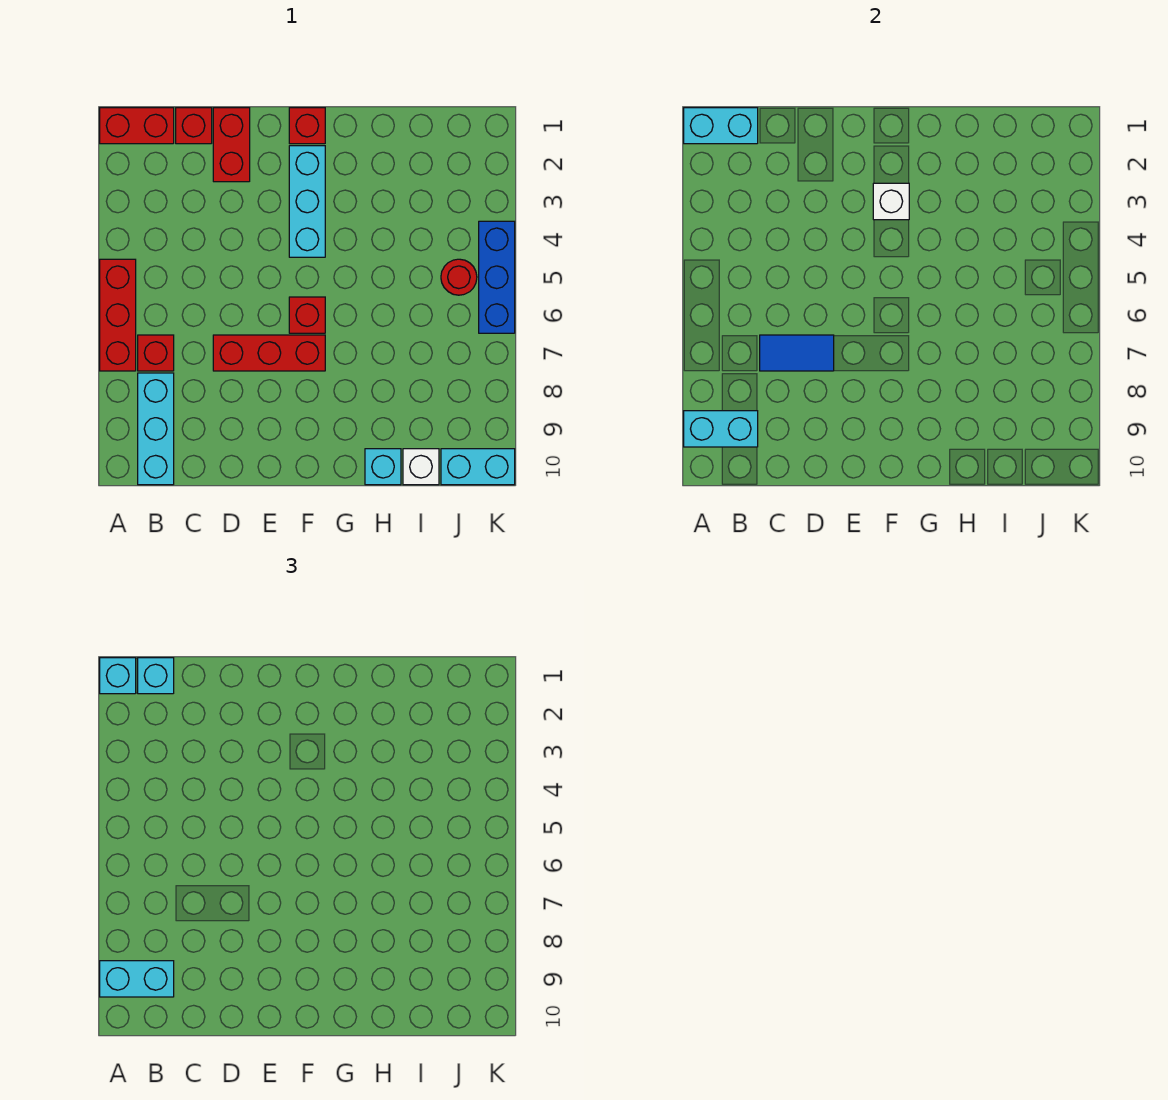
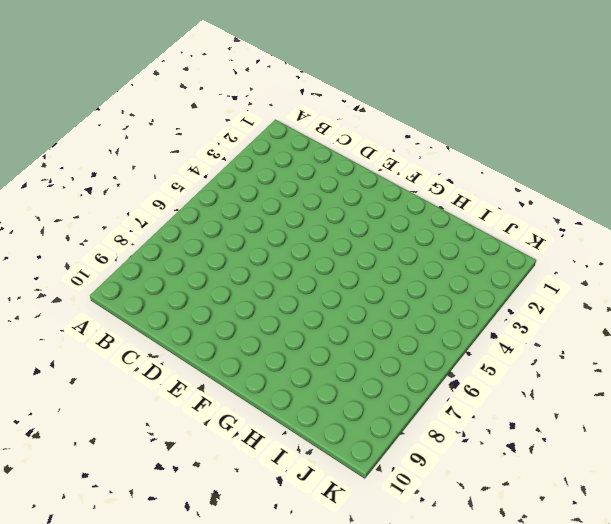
none -> red brick A1:B1 level 1
none -> red brick A5:A7 level 1
none -> red brick B7 level 1

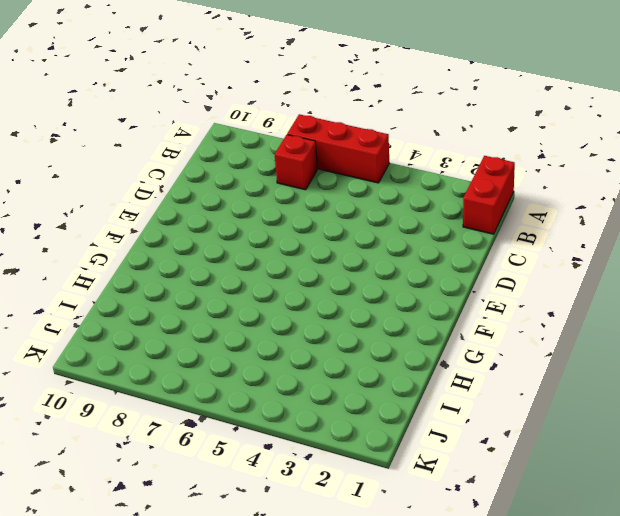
none -> cyan brick B8:B10 level 1
none -> red brick C1 level 1
none -> red brick D1:D2 level 1

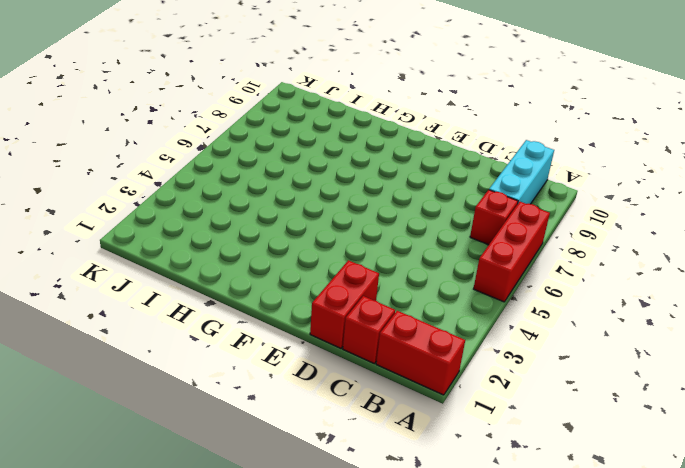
none -> red brick D7:F7 level 1
none -> red brick F1 level 1
none -> cyan brick F2:F4 level 1

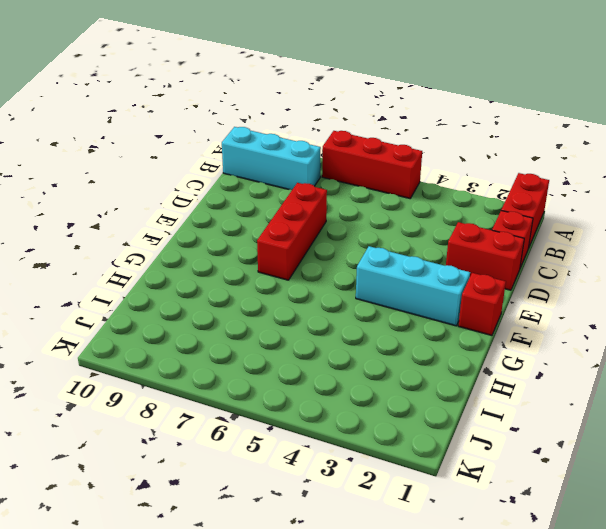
none -> red brick B7 level 1
none -> red brick F6 level 1
none -> cyan brick H10 level 1

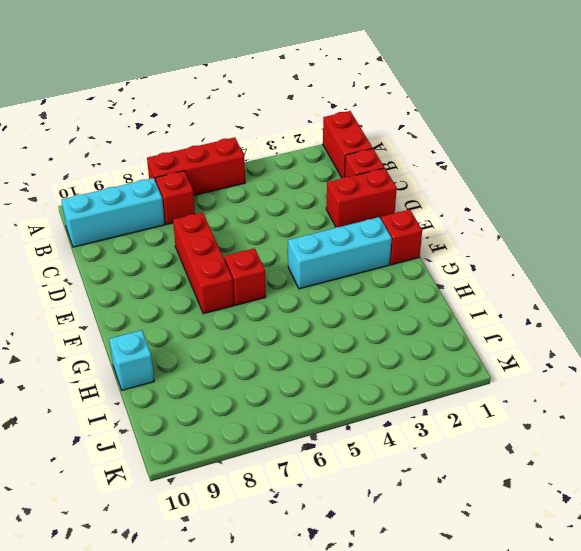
none -> white brick I10 level 1
none -> red round brick J5 level 1
none -> cyan brick J10:K10 level 1

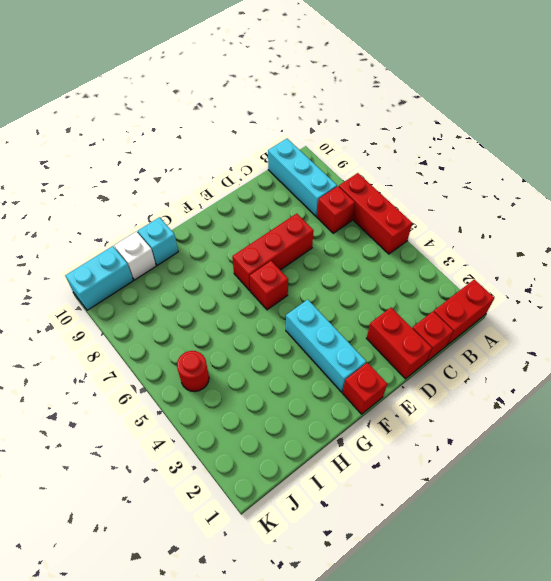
none -> blue brick K4:K6 level 1
none -> cyan brick A1:B1 level 2
none -> cyan brick A9:B9 level 2

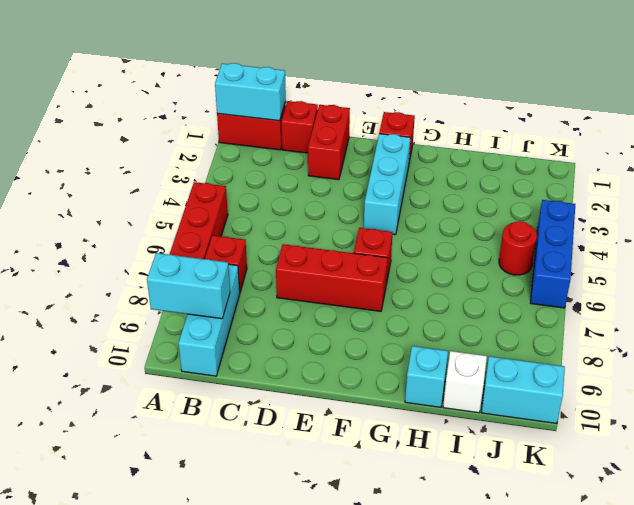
none -> blue tile C7:D7 level 2
none -> white brick F3 level 2
none -> cyan brick A1 level 3

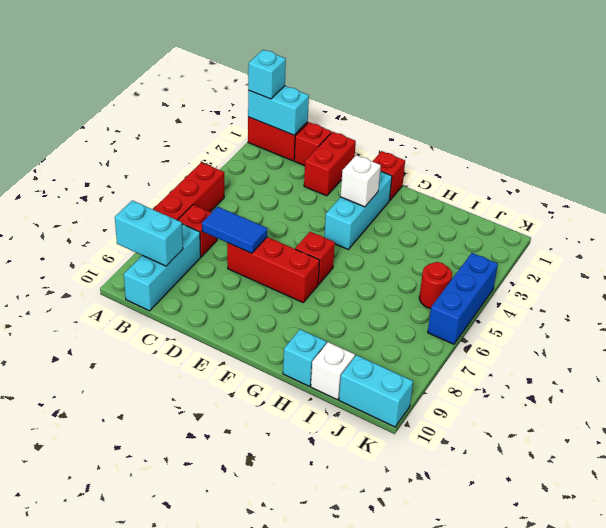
none -> cyan brick A9:B9 level 3
none -> cyan brick B1 level 3

